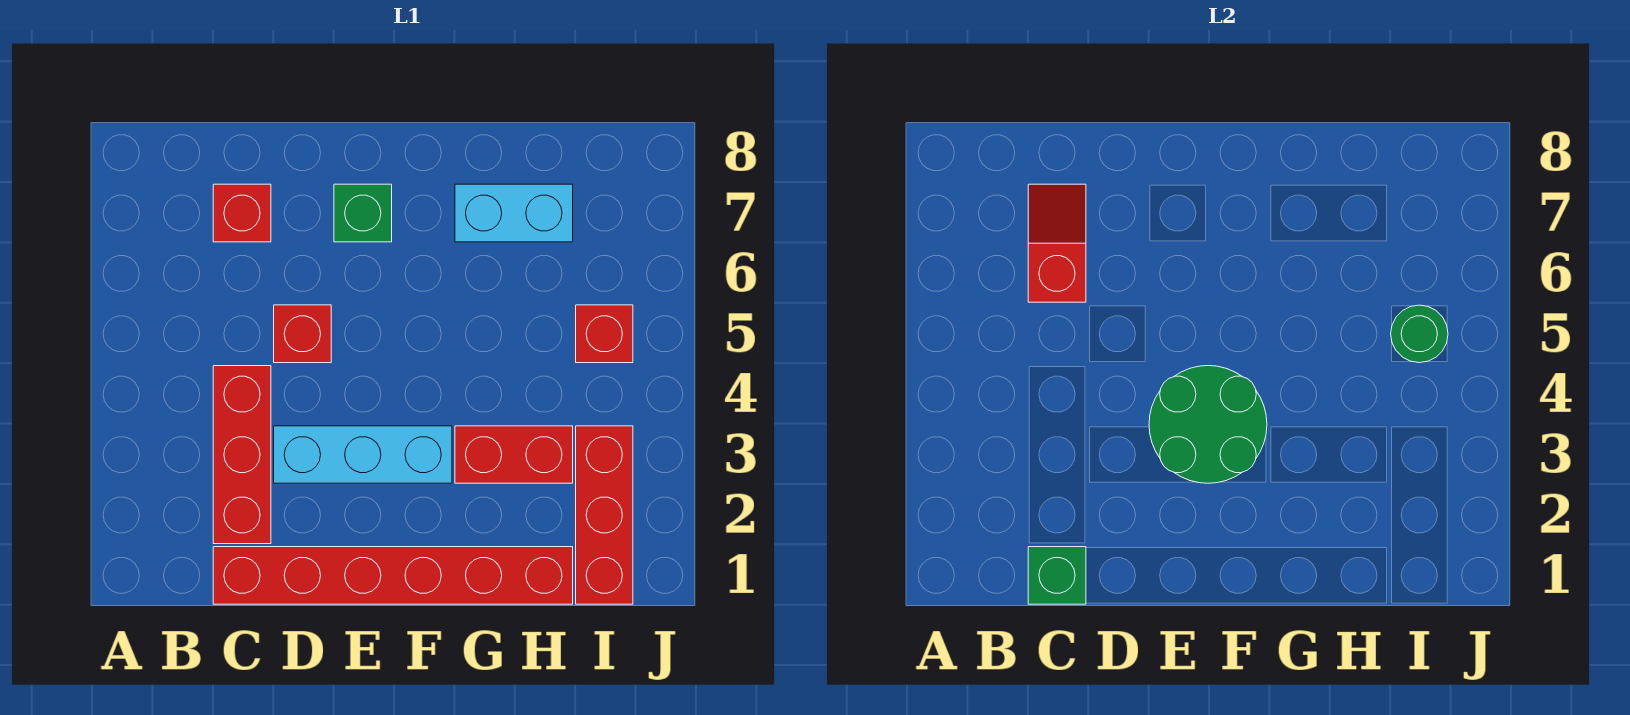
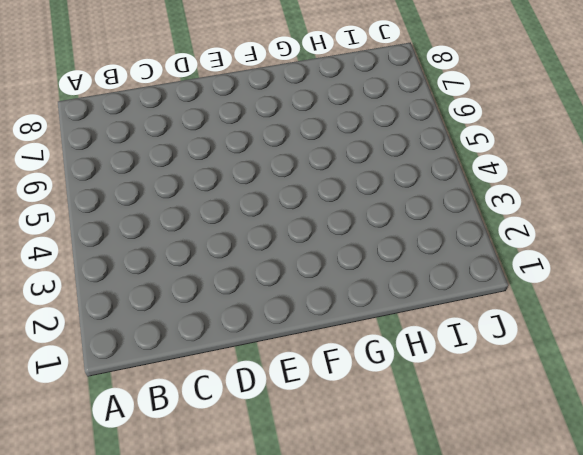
none -> red brick C1:H1 level 1
none -> red brick C2:C4 level 1
none -> red brick C7 level 1

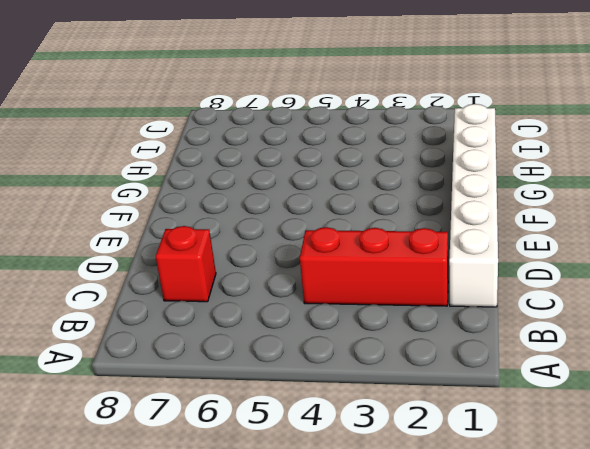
white brick C1:H1 level 1 -> red brick C1:H1 level 1
none -> cyan brick D3:F3 level 1
none -> red brick D5 level 1
none -> green brick E7 level 1

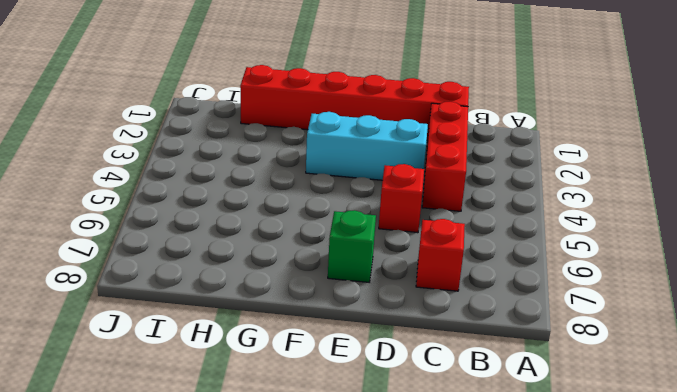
none -> red brick G3:H3 level 1
none -> cyan brick G7:H7 level 1
none -> red brick I1:I3 level 1

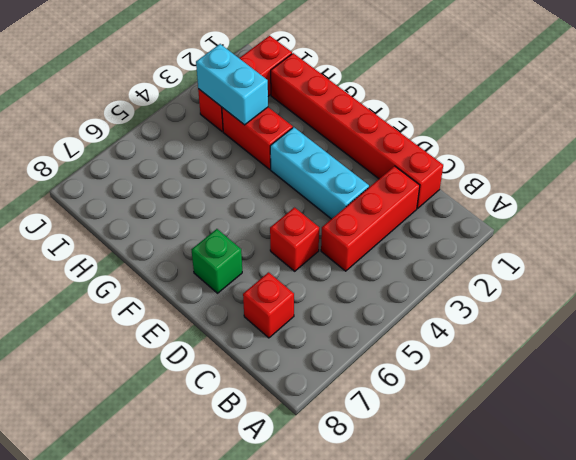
cyan brick H3:I3 level 2 -> cyan brick G7:H7 level 1
none -> red brick I5 level 1
none -> green brick C1 level 2
none -> red slope C6:C7 level 2 top 6

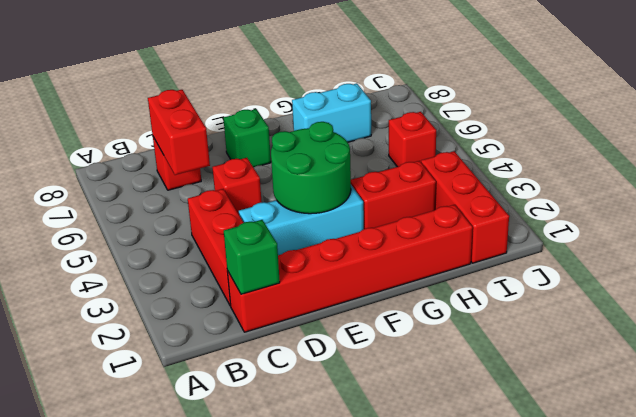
red brick C6:C7 level 2 -> red slope C6:C7 level 2 top 6
none -> green round brick I5 level 2

